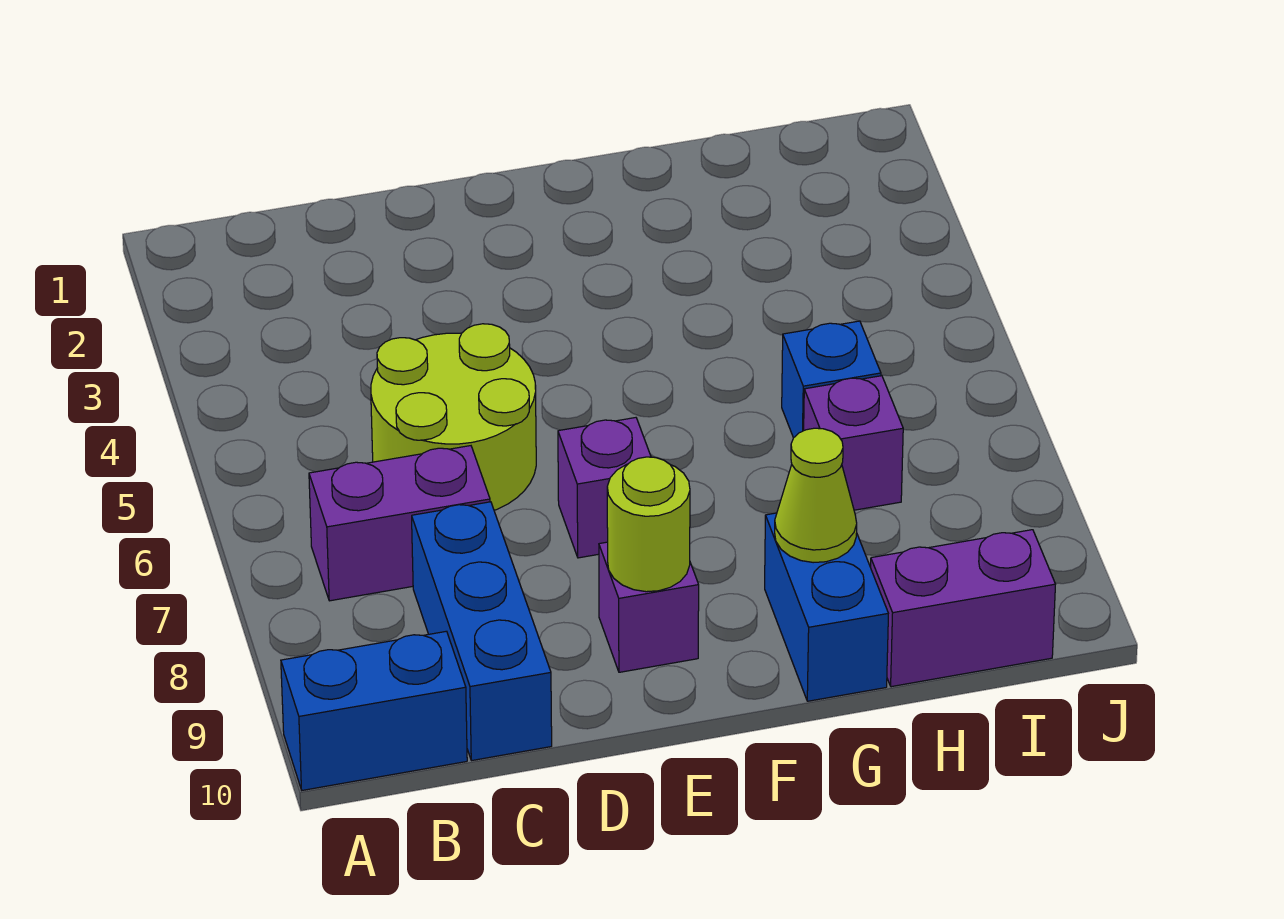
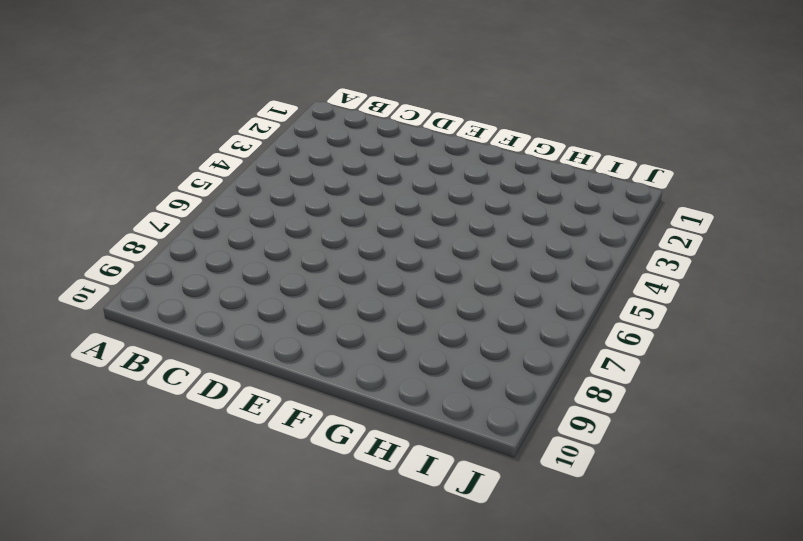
none -> blue brick A10:B10 level 1
none -> purple brick B7:C7 level 1
none -> lime round brick C5:D6 level 1

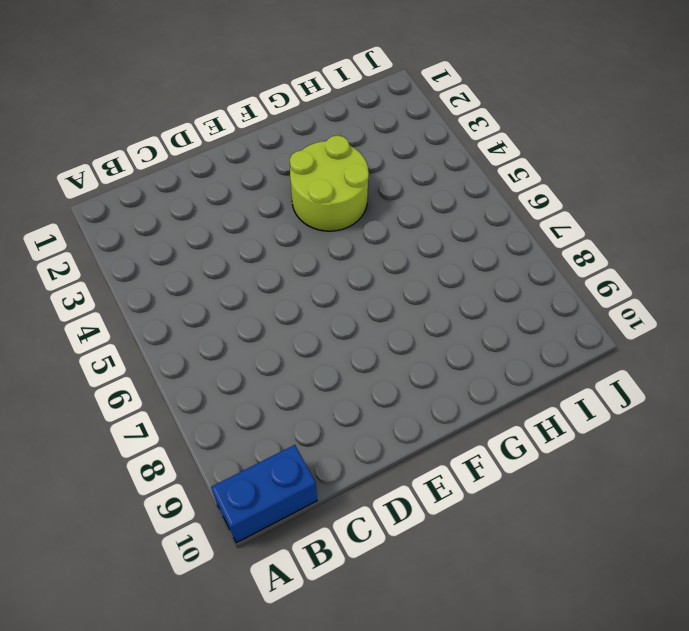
lime round brick F3:G4 level 1 -> lime round brick C5:D6 level 1
none -> purple brick B7:C7 level 1
none -> blue brick C8:C10 level 1
none -> purple brick E7 level 1

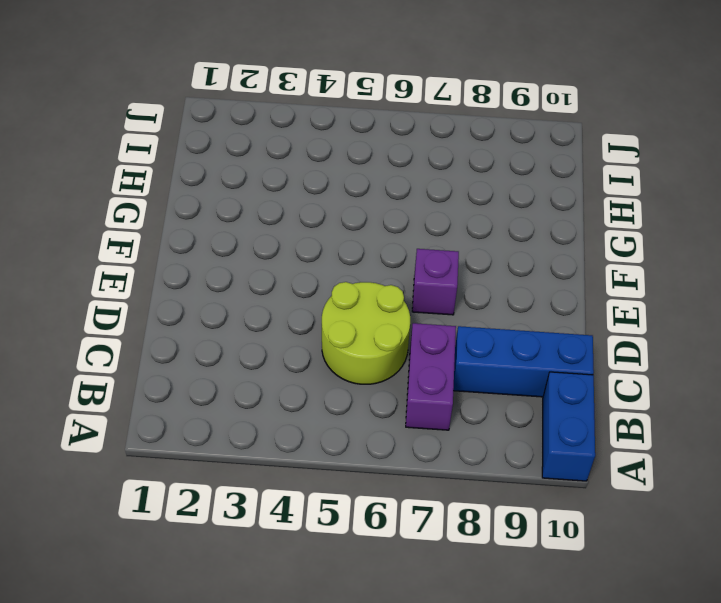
none -> purple brick E9 level 1
none -> blue brick G9:G10 level 1
none -> blue brick H6 level 1

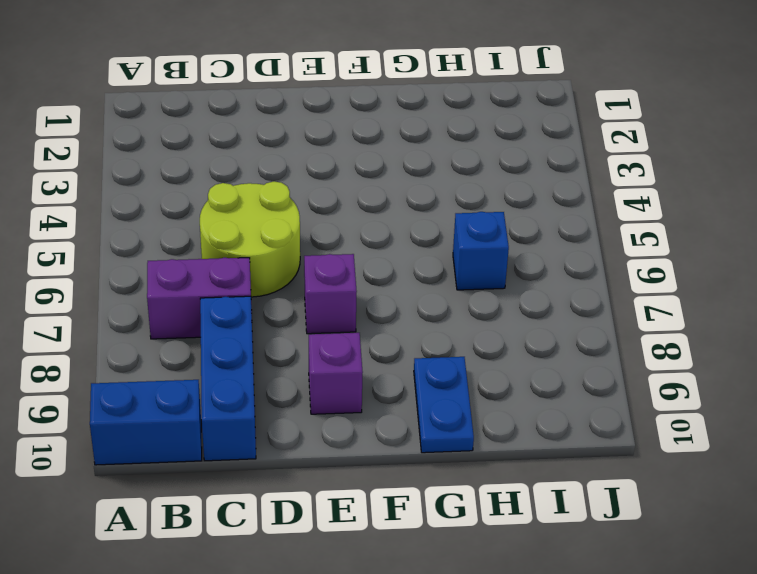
blue plate G9:G10 level 1 -> blue brick G9:G10 level 1
none -> purple brick H7 level 1
none -> purple brick H10:I10 level 1
none -> lime round brick E9 level 2

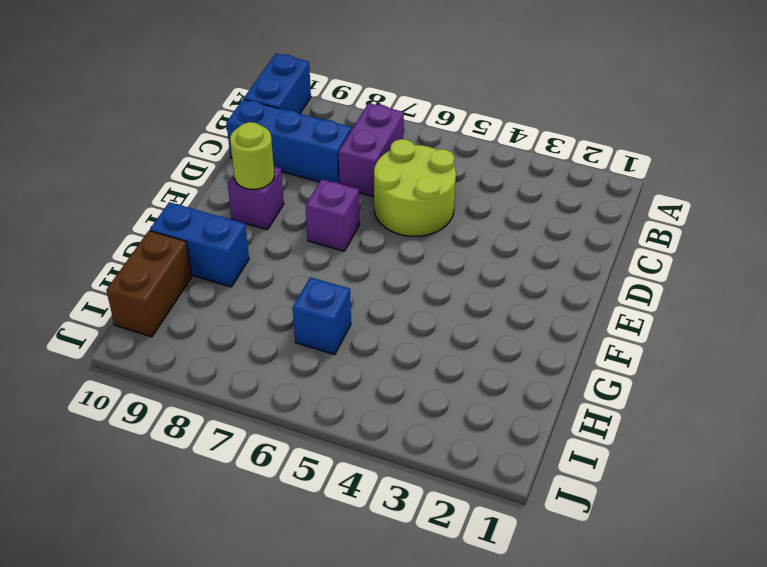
brown brick H10:I10 level 1 -> purple brick H10:I10 level 1
none -> purple brick H7 level 1
none -> lime cone G9 level 2

